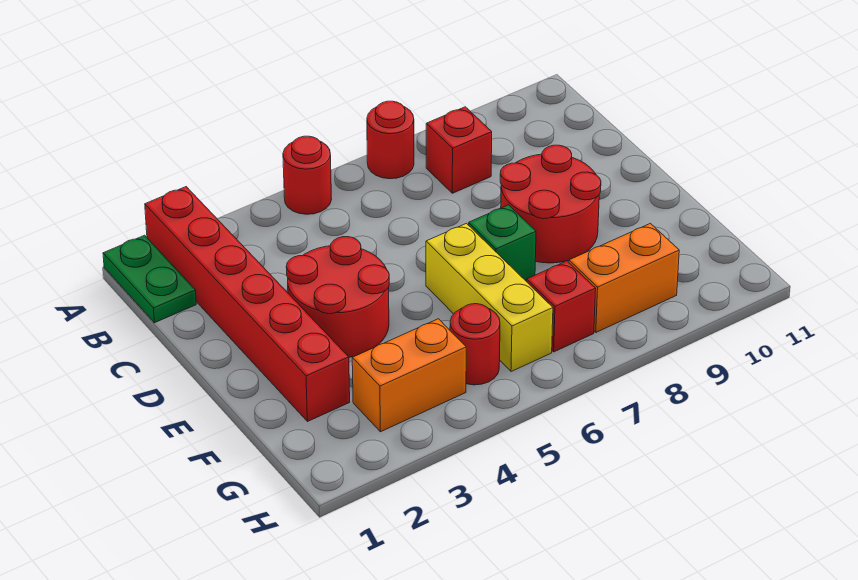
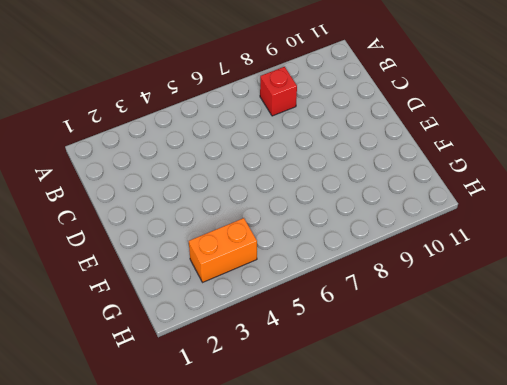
none -> green plate A1:B1 level 1
none -> red brick A2:F2 level 1
none -> red round brick A5 level 1

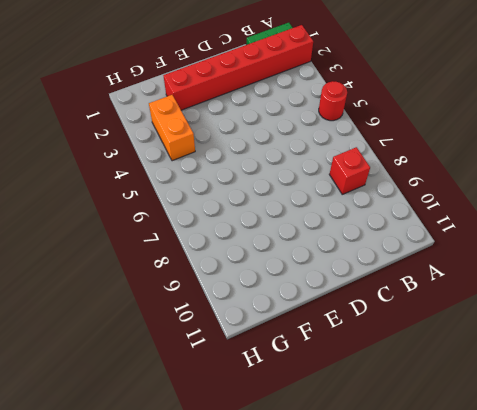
none -> red round brick A7 level 1
none -> red round brick D3:E4 level 1
none -> red round brick D8:E9 level 1

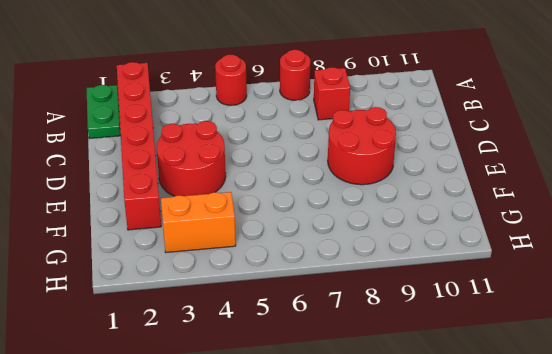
none -> yellow brick E6:G6 level 1
none -> green brick E7 level 1
none -> red round brick G5 level 1

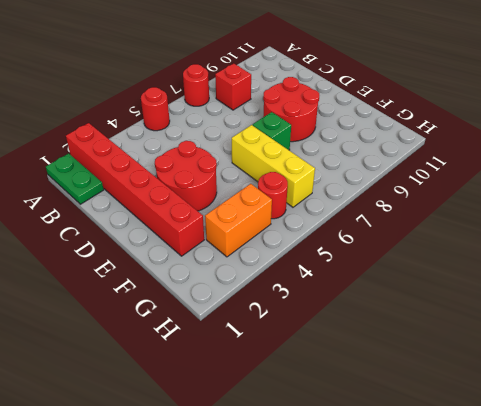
none -> red brick G7 level 1
none -> orange brick G8:G9 level 1

